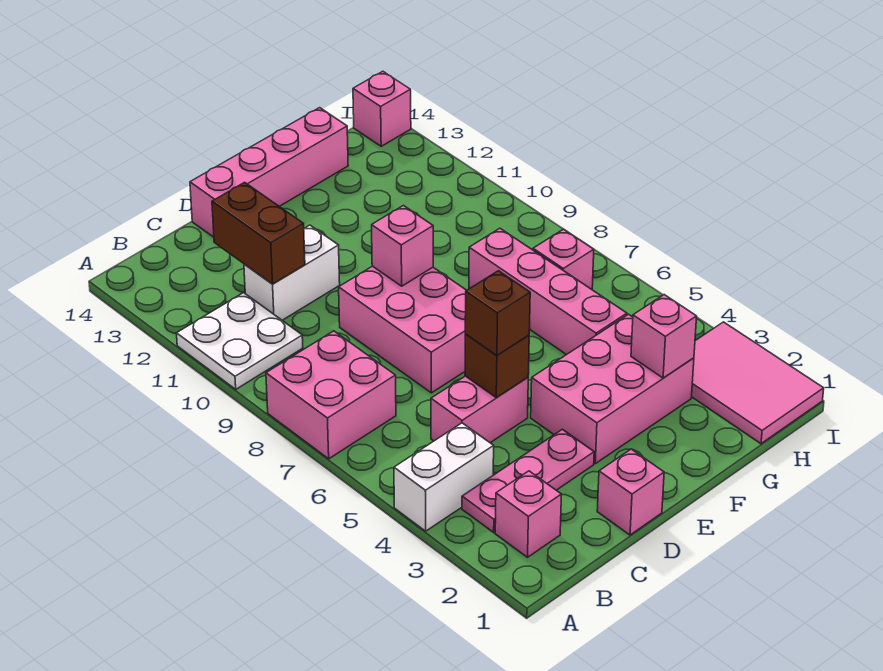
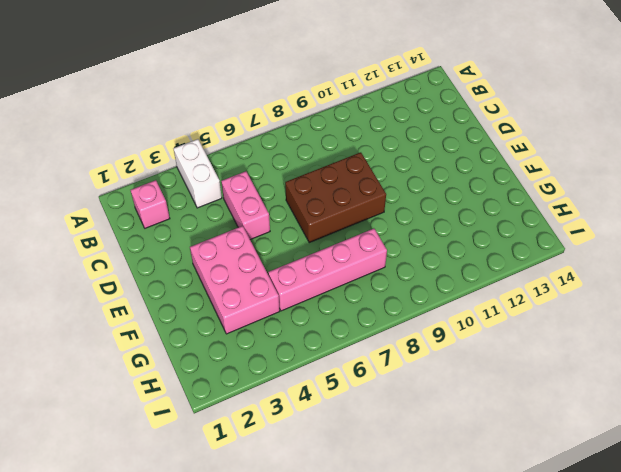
brown brick D7:E9 level 1 -> pink brick D7:E9 level 1
none -> pink brick A7:B8 level 1
none -> white plate A10:B11 level 1
none -> pink plate B3:D3 level 1

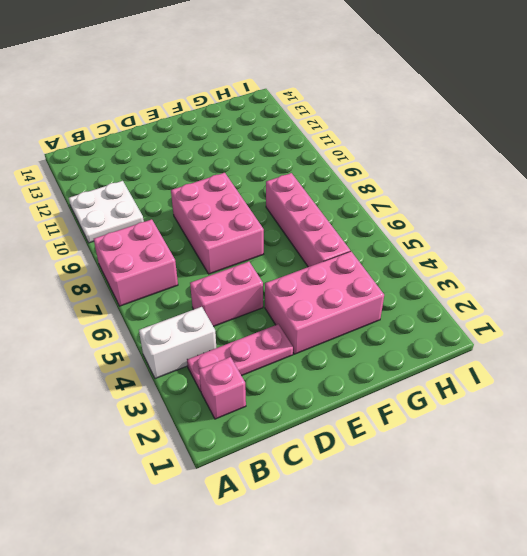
none -> white brick C11:D11 level 1
none -> pink brick D1 level 1
none -> pink brick D14:G14 level 1

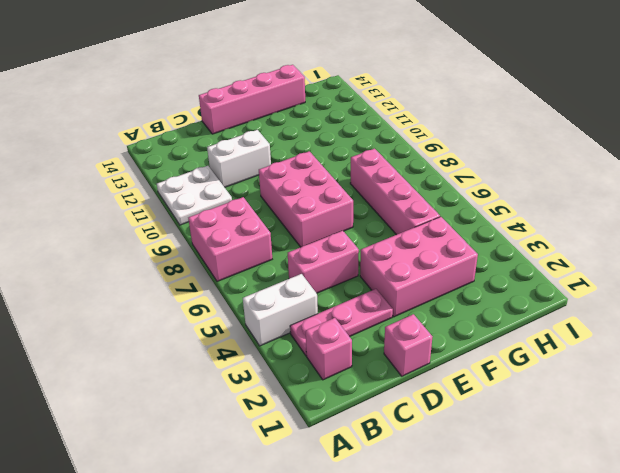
none -> pink tile H1:I3 level 1
none -> pink brick H7 level 1
none -> pink brick I14 level 1

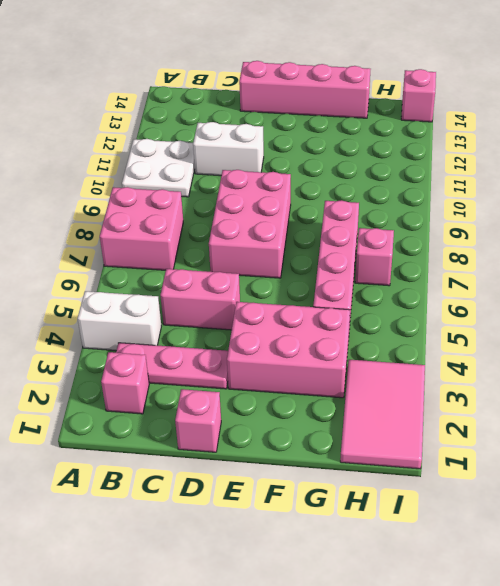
none -> brown brick C11:C12 level 2
none -> brown brick D5 level 2
none -> pink brick E9 level 2

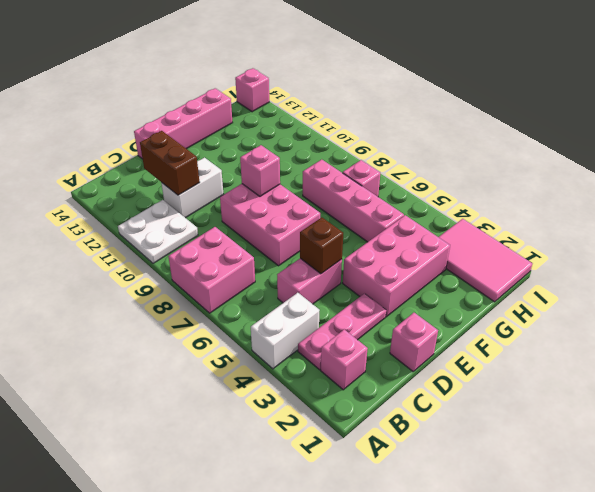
none -> pink brick G3 level 2
none -> brown brick D5 level 3

